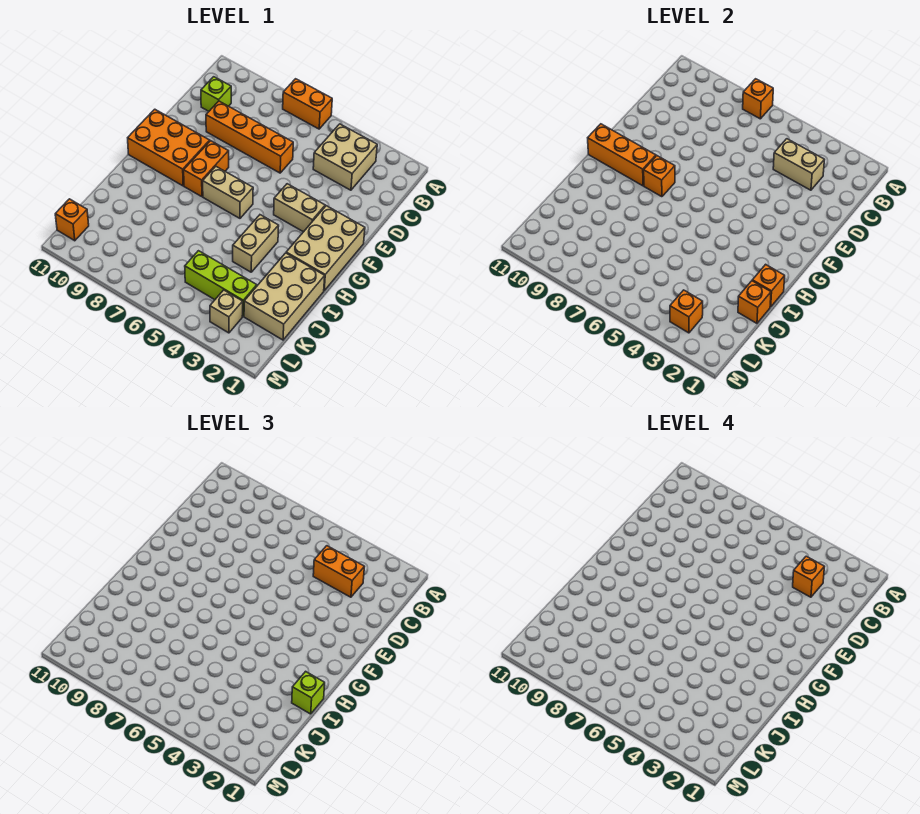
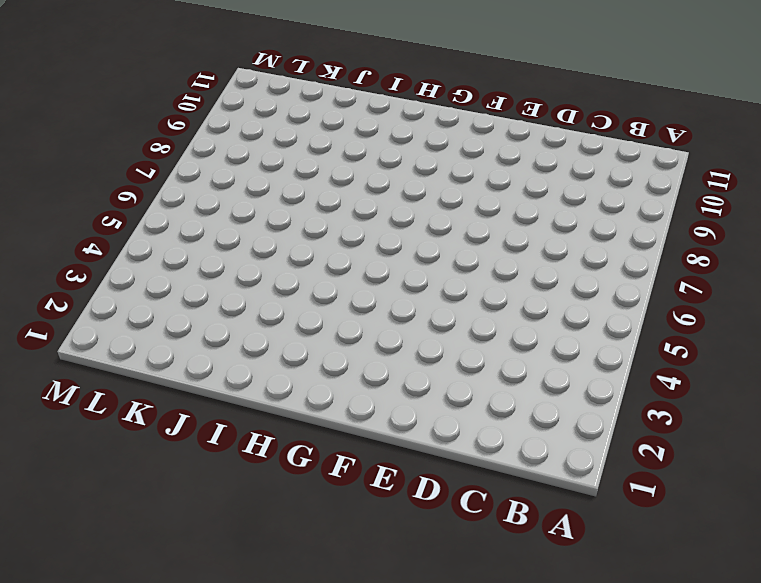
none -> orange brick A6:A7 level 1
none -> tan brick B3:C4 level 1
none -> lime brick C10 level 1

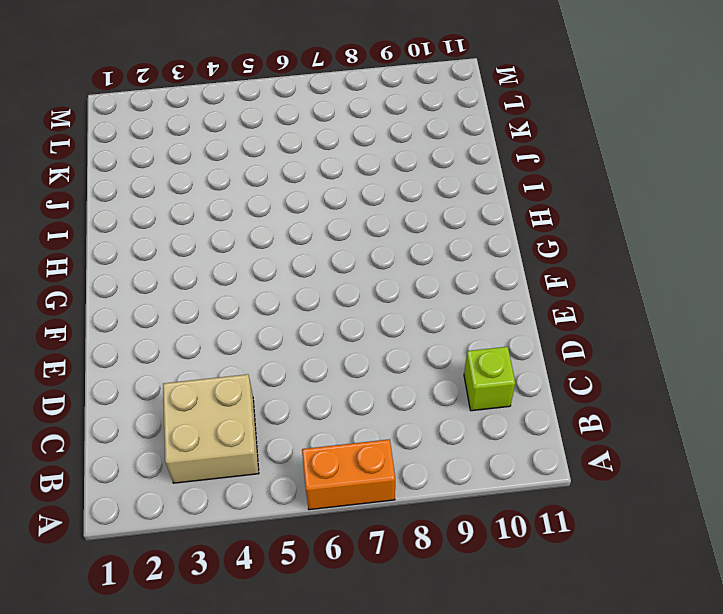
none -> orange brick D6:D9 level 1
none -> tan brick F1:H2 level 1
none -> tan brick F3:F4 level 1

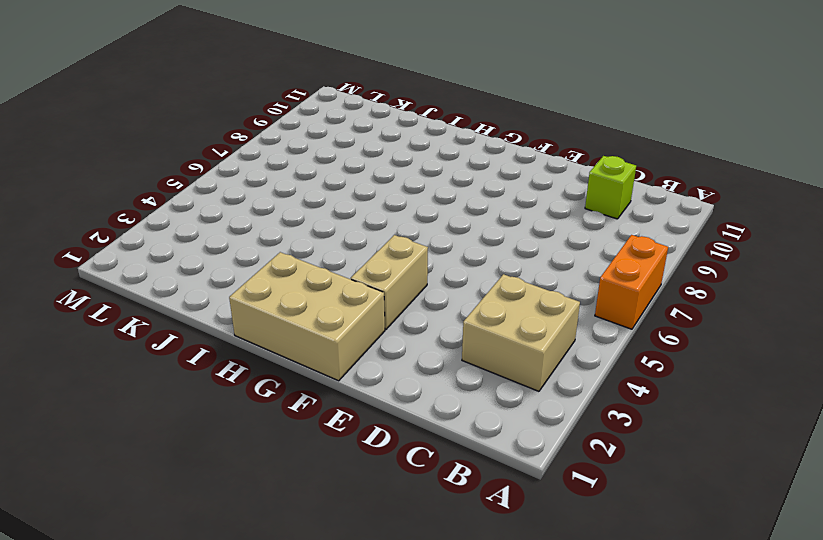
none -> orange brick D6:D9 level 1
none -> orange brick F8:G8 level 1
none -> orange brick F9:G11 level 1

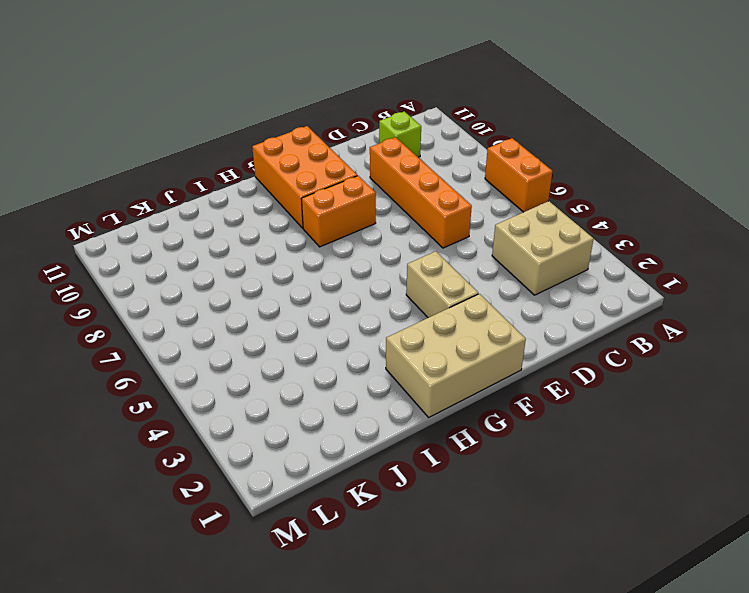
none -> tan brick G6:G7 level 1
none -> tan brick H4:I4 level 1
none -> tan brick I1:K2 level 1

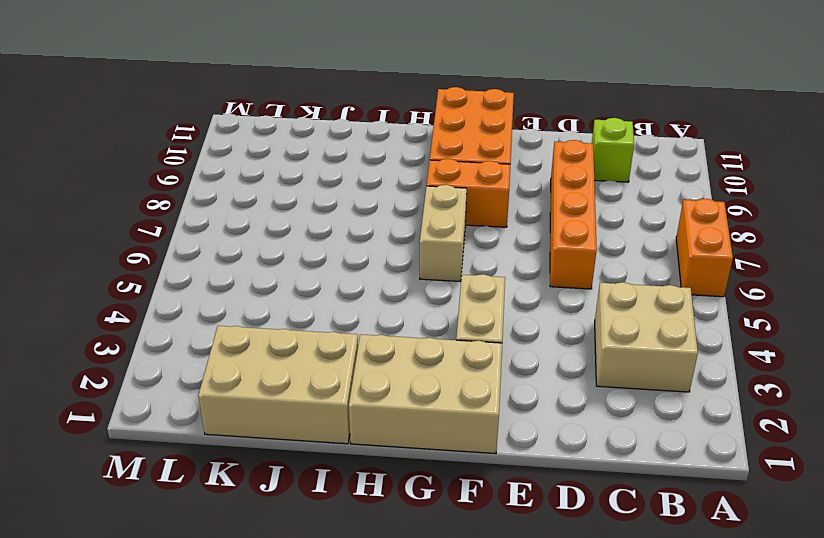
none -> tan brick H4:I4 level 1
none -> lime brick K3:K5 level 1
none -> tan brick L3 level 1

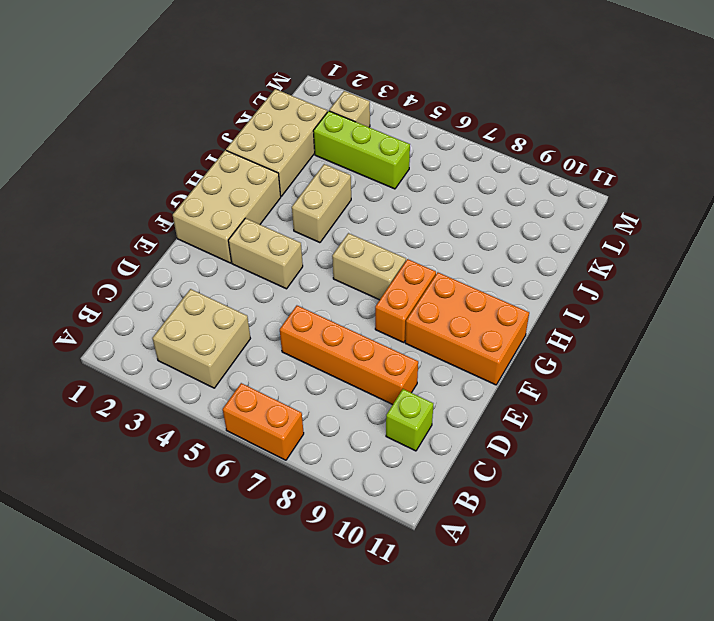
none -> orange brick L11 level 1
none -> orange brick A7 level 2
none -> tan brick C3:C4 level 2

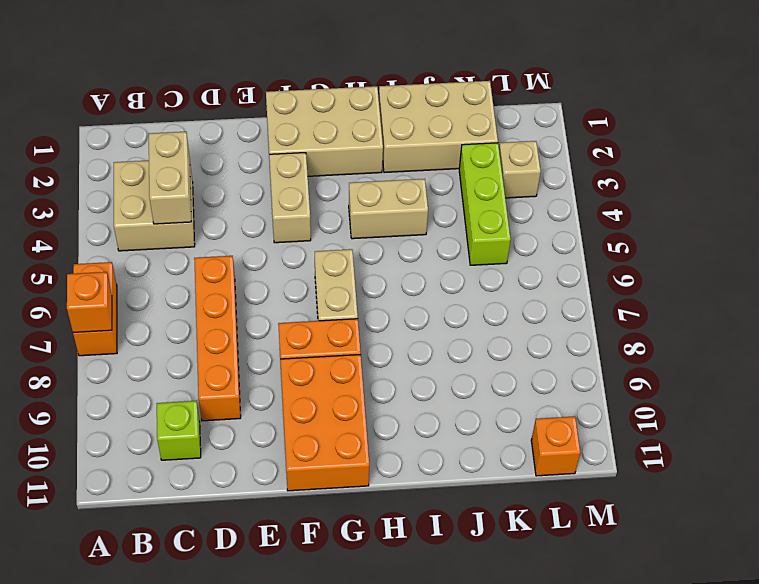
none -> orange brick G8 level 2
none -> orange brick G9:G11 level 2
none -> orange brick I1 level 2

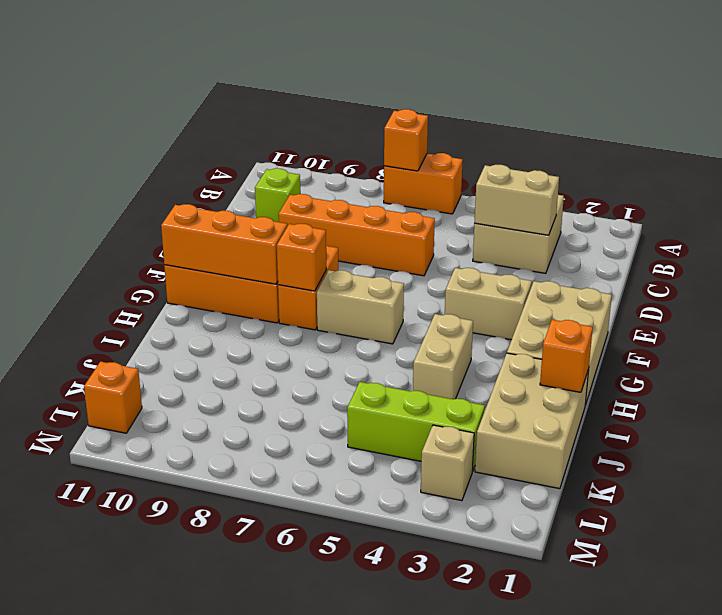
none -> orange brick J1 level 2
none -> orange brick L3 level 2
none -> orange brick C3:C4 level 3

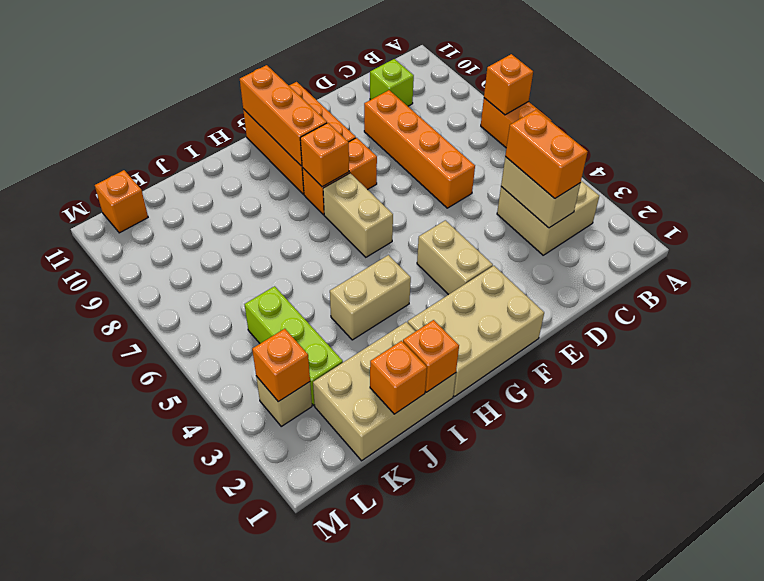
none -> lime brick I1 level 3
none -> orange brick C3 level 4

